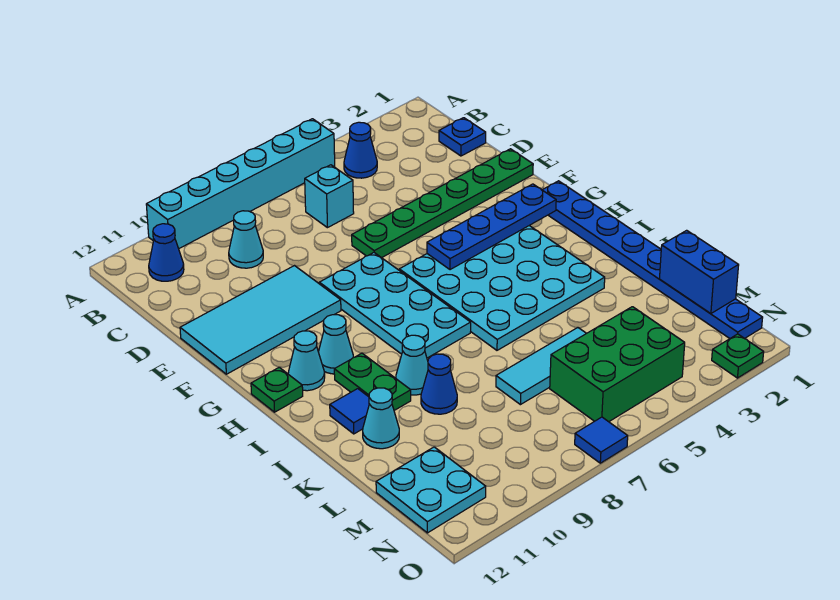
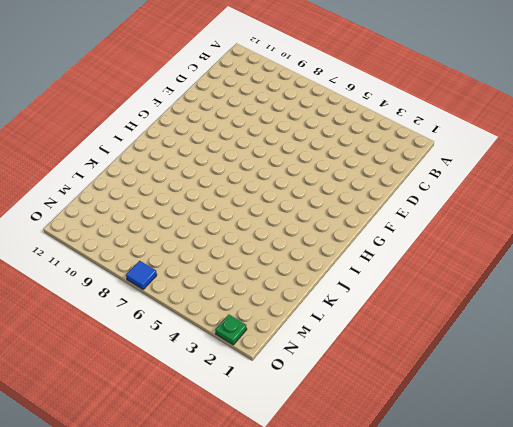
none -> cyan brick A5:A10 level 1
none -> blue cone B4 level 1
none -> blue cone B11 level 1

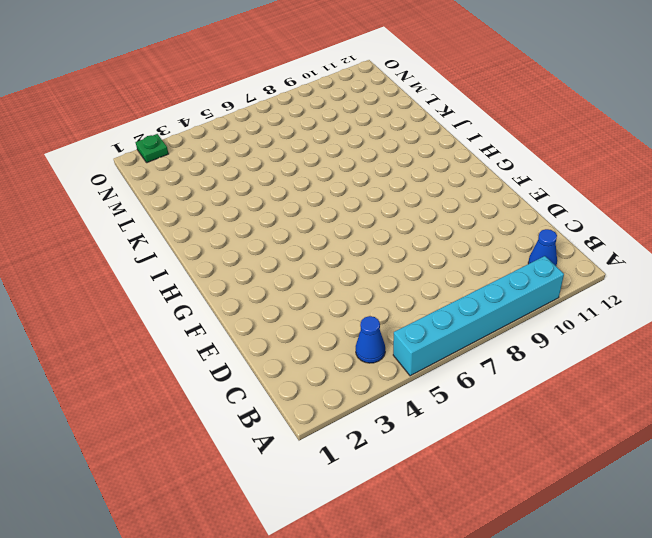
none -> blue plate C1 level 1
none -> cyan brick C6 level 1
none -> cyan cone C9 level 1

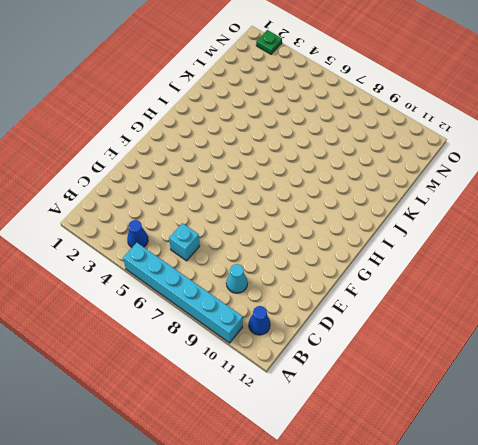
none -> blue plate C1 level 1
none -> green plate E1:E6 level 1
none -> cyan tile E9:F12 level 1

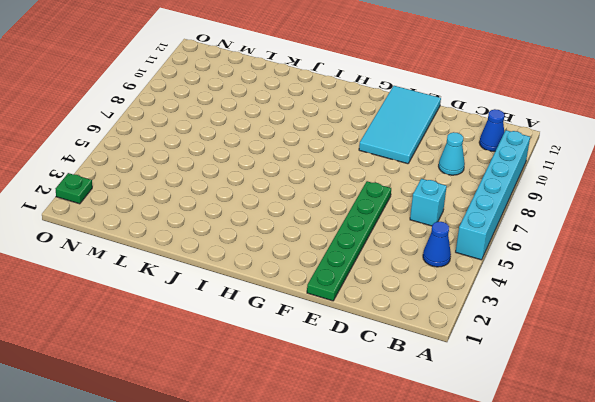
none -> blue plate C1 level 1
none -> cyan plate F7:I8 level 1
none -> blue plate G1:N1 level 1

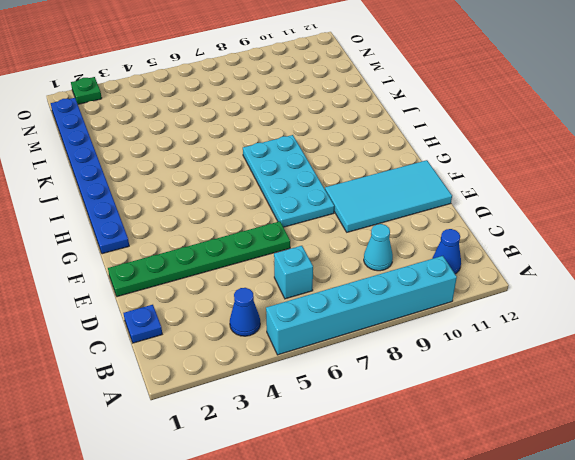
none -> cyan plate G3:J6 level 1
none -> cyan cone H10 level 1
none -> cyan cone H11 level 1

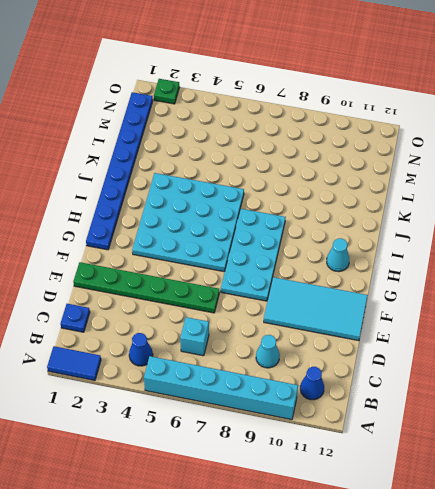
blue tile A1:A2 level 1 -> none
none -> cyan cone H10 level 1
none -> green plate H12 level 1
none -> green plate I10:J10 level 1

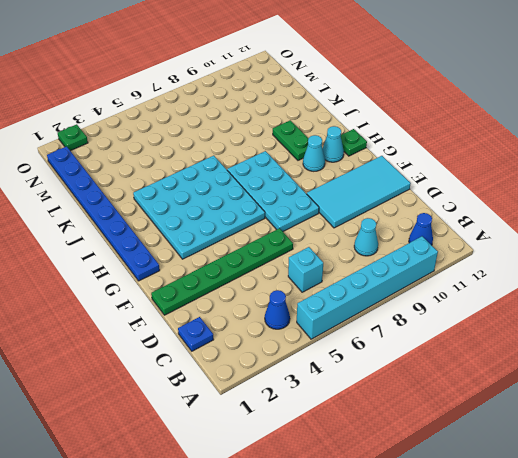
none -> cyan cone J9 level 1
none -> blue tile J11 level 1
none -> blue cone K9 level 1

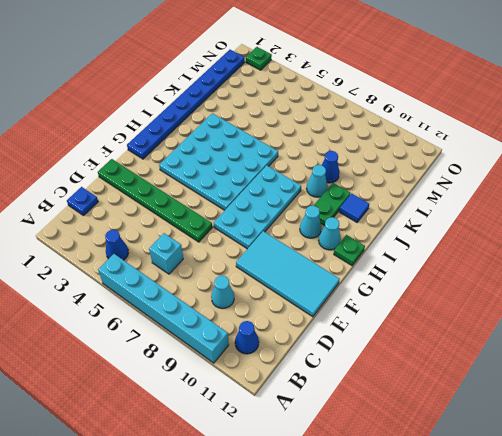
none -> cyan cone K11 level 1
none -> cyan tile L5:L7 level 1
none -> green brick M4:N6 level 1

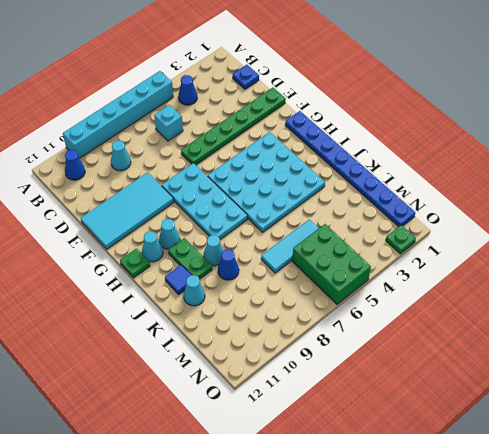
green brick M5:O6 level 1 -> green brick M4:N6 level 1
none -> cyan plate M11:N12 level 1
none -> blue tile O7 level 1
none -> blue plate G2:G5 level 2

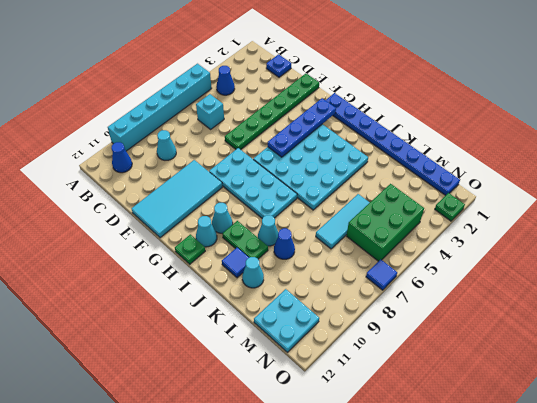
none -> blue brick L1:M1 level 2

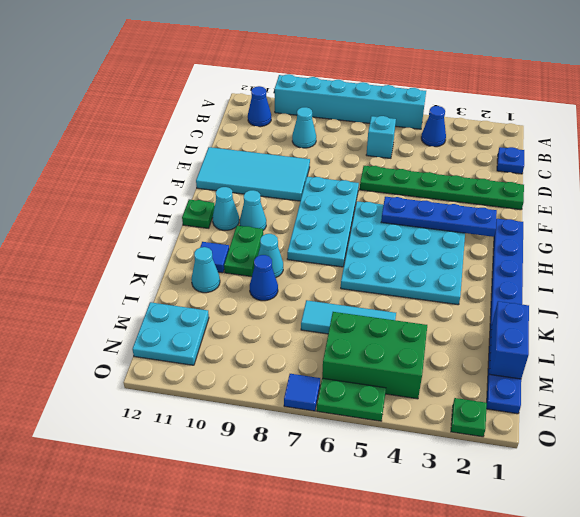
green plate O5:O6 level 1 -> none

